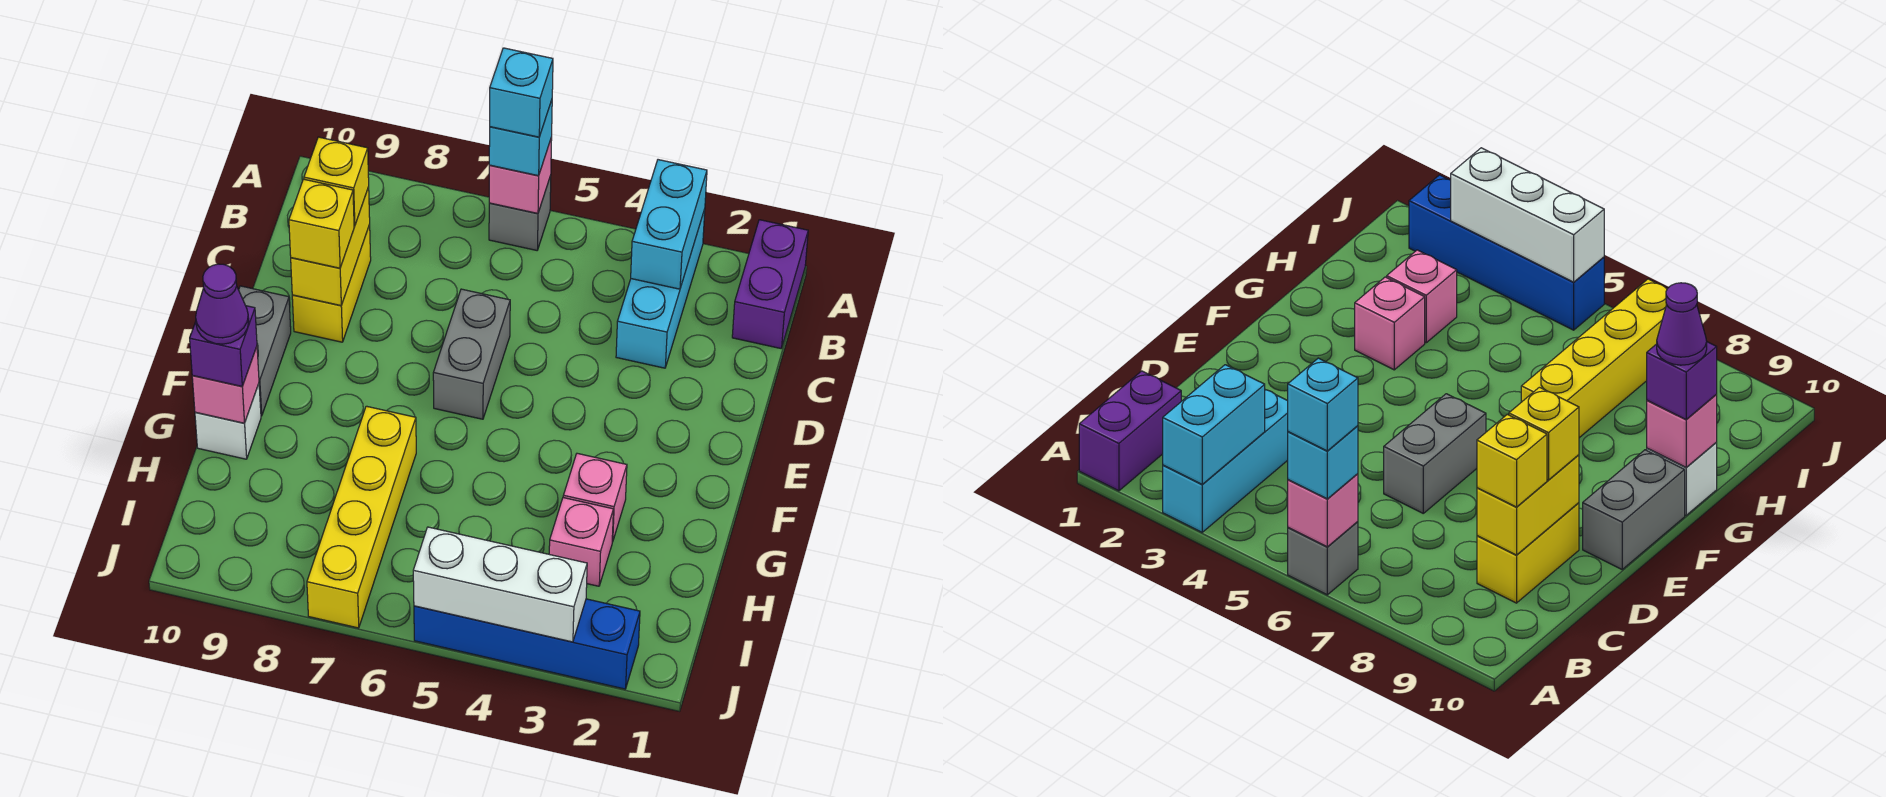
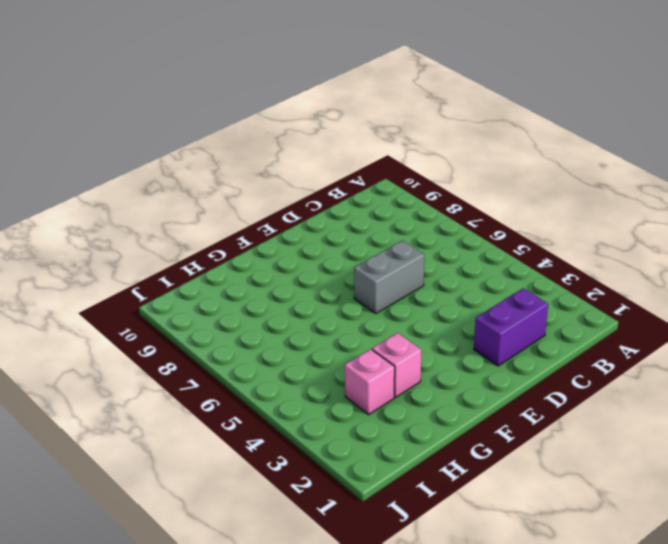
purple brick C2:D2 level 1 -> purple brick A1:B1 level 1
none -> cyan brick A3:C3 level 1
none -> grey brick A6 level 1
none -> yellow brick C9:D9 level 1

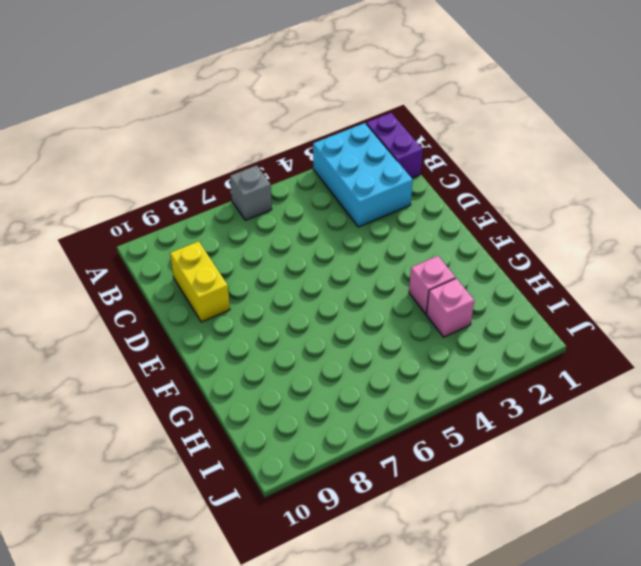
cyan brick A2:C3 level 1 -> cyan brick A3:C3 level 1
none -> grey brick D6:E6 level 1
none -> grey brick E10:F10 level 1
none -> yellow brick G7:J7 level 1

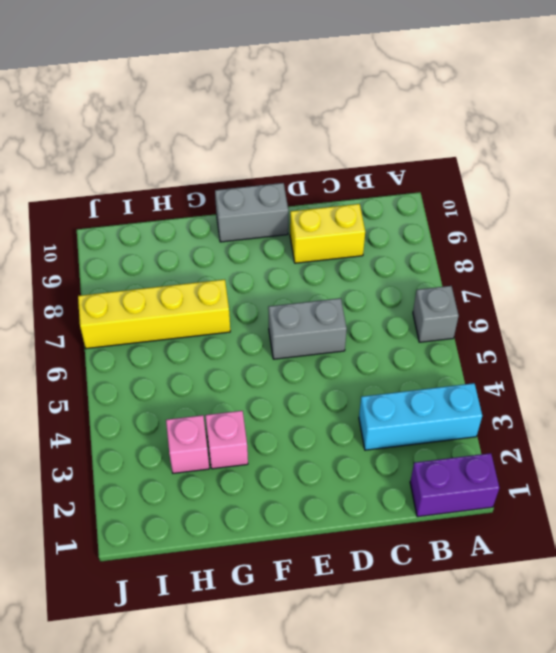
none -> white brick G10 level 1
none -> blue brick J2:J5 level 1
none -> cyan brick A3:B3 level 2

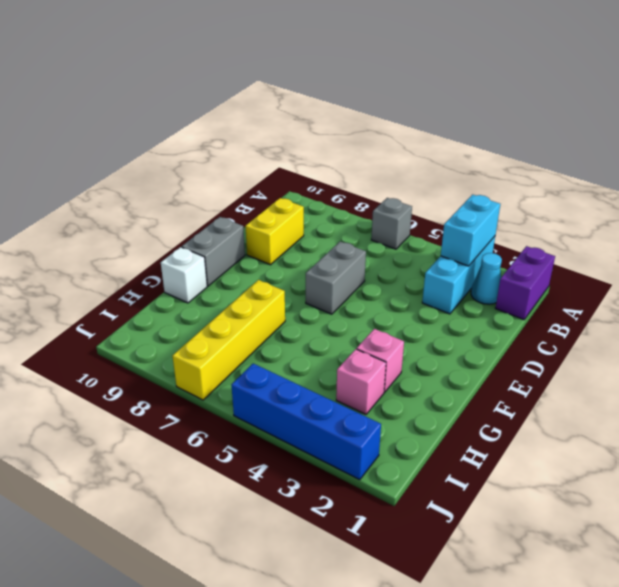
cyan cone B2 level 1 -> none
none -> pink brick A6 level 2
none -> yellow brick C9:D9 level 2
none -> pink brick G10 level 2

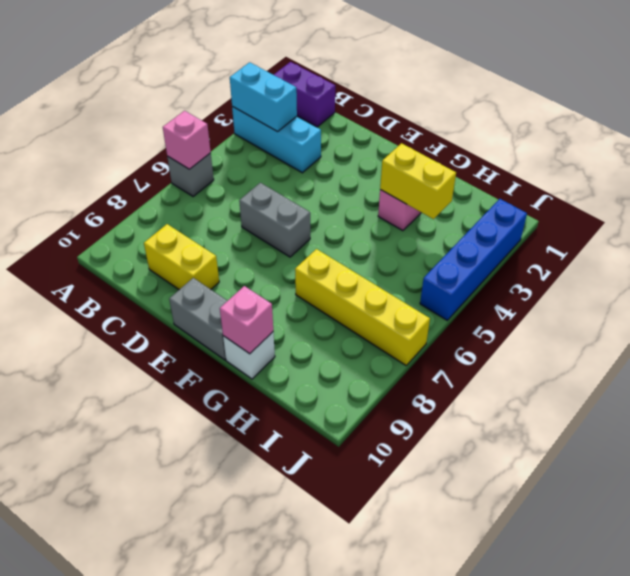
yellow brick G3:H3 level 2 -> yellow brick C9:D9 level 2
none -> pink brick H3 level 1
none -> white brick J3:J5 level 2
none -> cyan brick A6 level 3

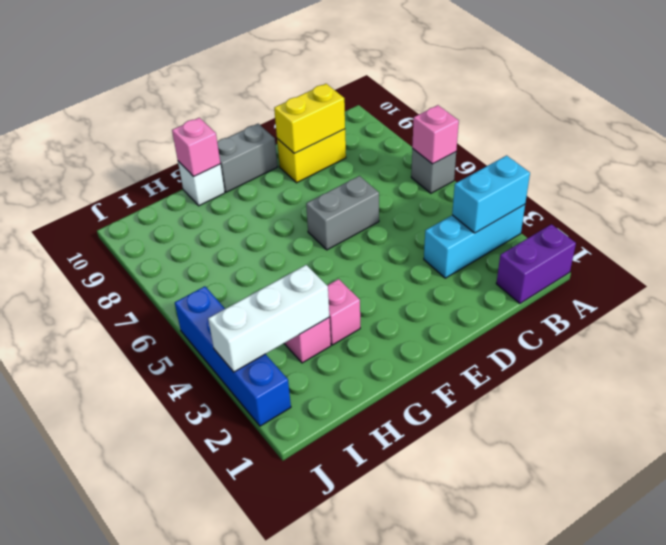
white brick H3:J3 level 2 -> white brick J3:J5 level 2
none -> yellow brick G7:J7 level 1
none -> cyan brick A6 level 3
none -> yellow brick C9 level 3

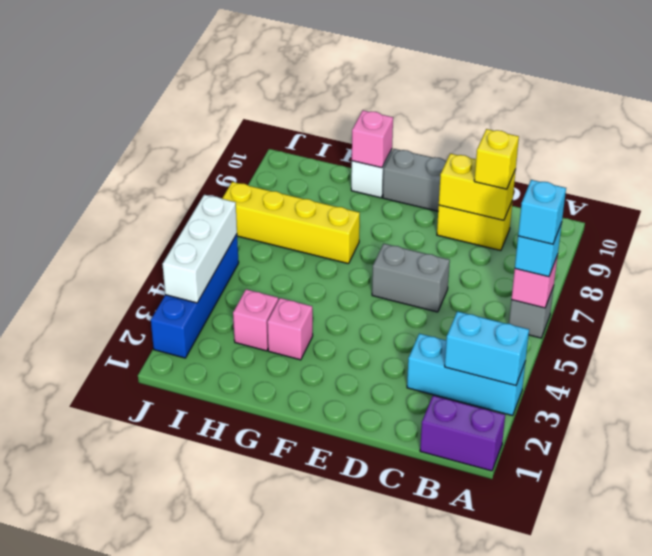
none -> yellow brick D9 level 3
none -> purple brick G10 level 3
none -> purple cone G10 level 4

